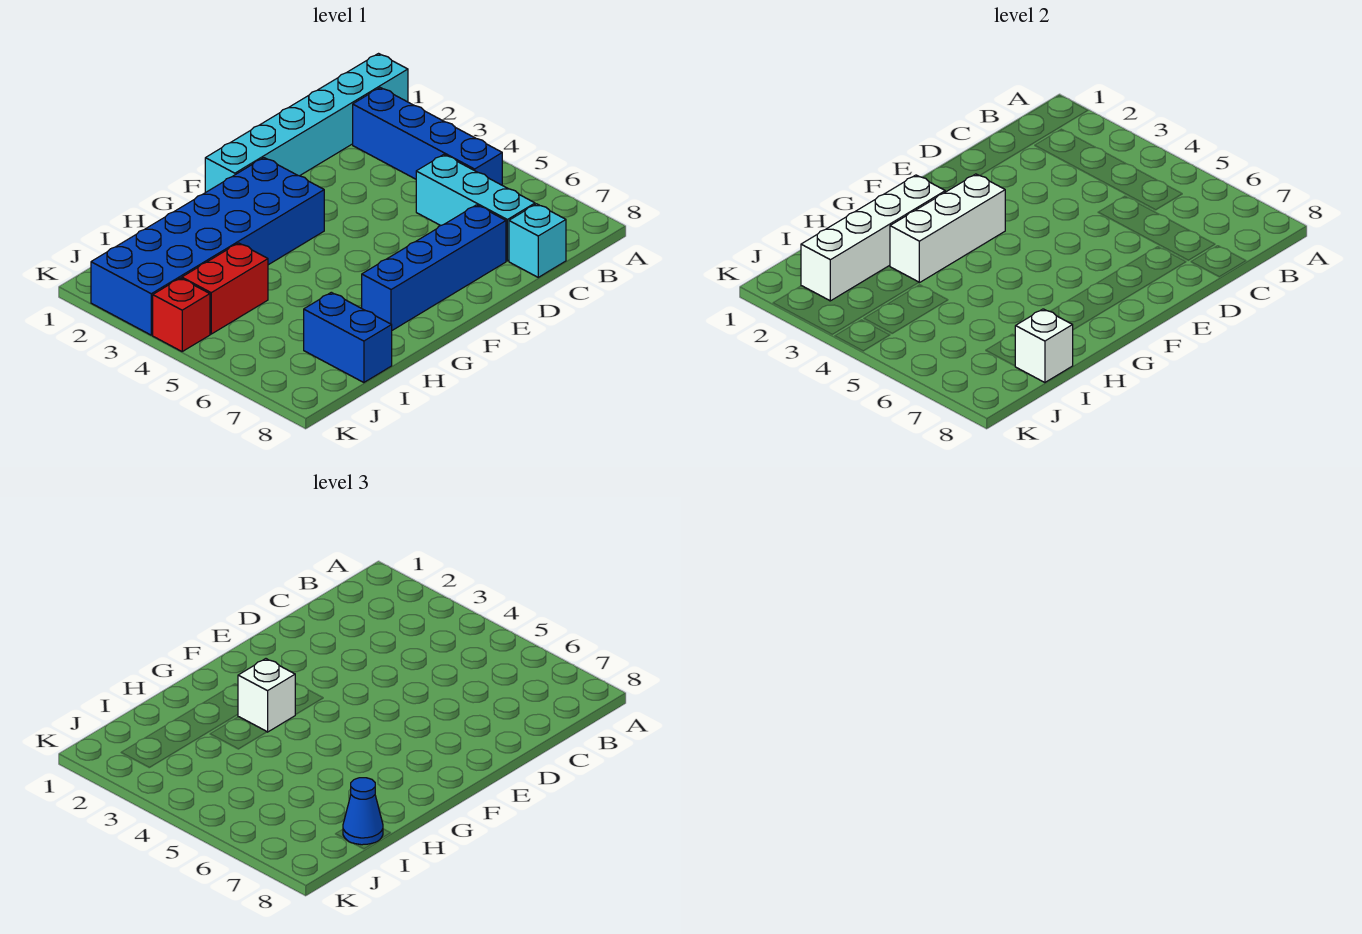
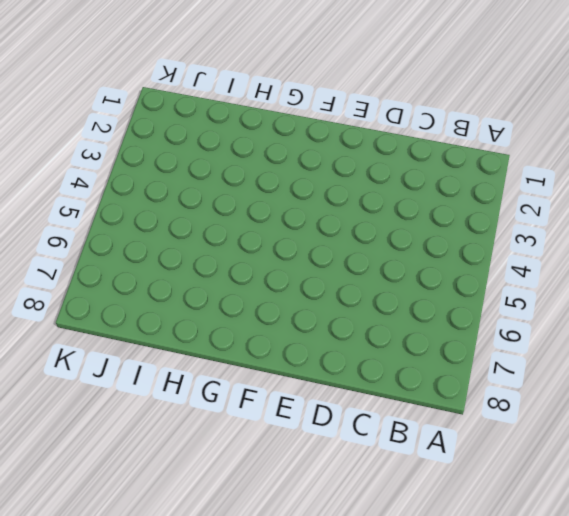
none -> cyan brick A1:F1 level 1
none -> blue brick B2:B5 level 1
none -> cyan brick C5:C7 level 1

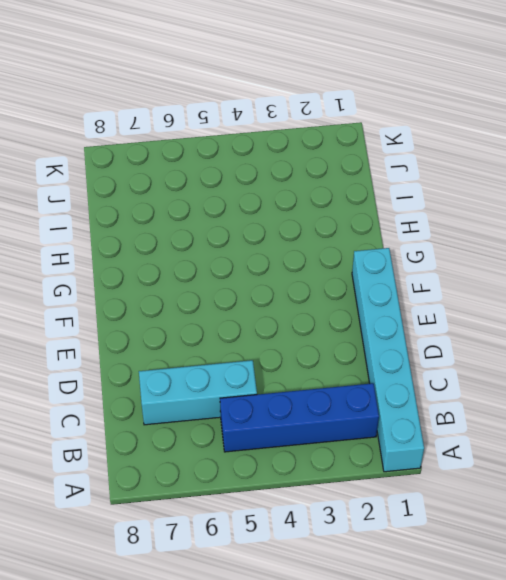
none -> cyan brick C8 level 1
none -> blue brick D7:G7 level 1
none -> blue brick F2:K3 level 1

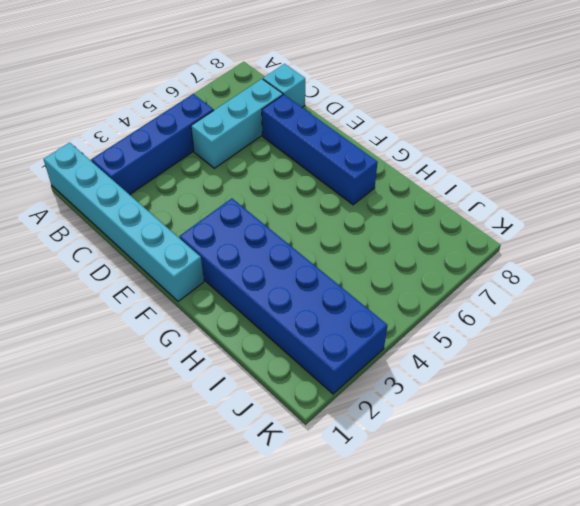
none -> red brick I4:J4 level 1
none -> blue brick I7:I8 level 1
none -> red brick K4 level 1

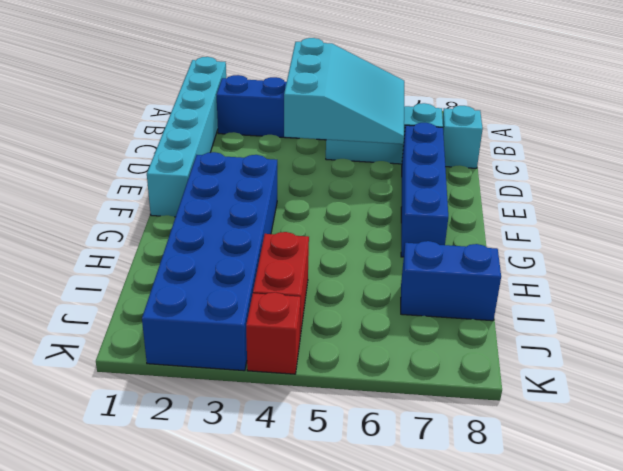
cyan slope B4:D6 level 2 top 4 -> none
none -> white brick F3:H3 level 2
none -> white brick G2:J2 level 2
none -> white brick I8 level 2

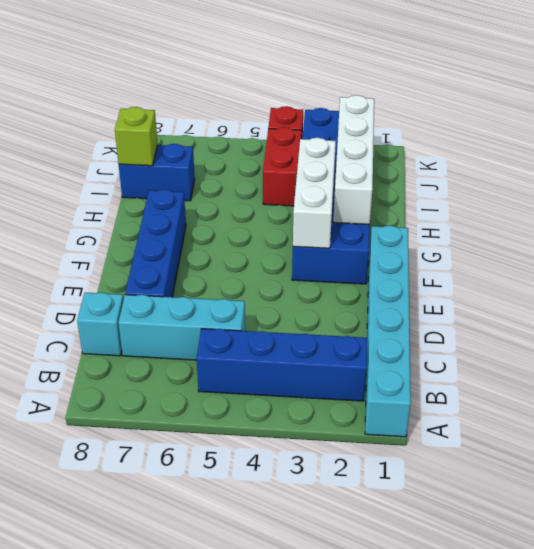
lime brick I8 level 2 -> white brick I8 level 2
none -> white brick G3 level 3
none -> blue cone I8 level 3

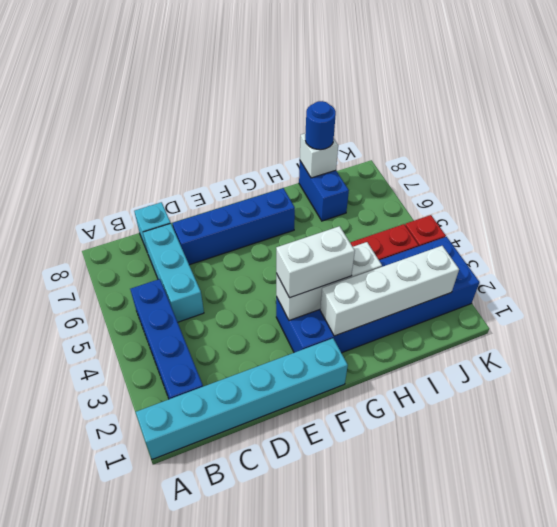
white brick F3:G3 level 3 -> white brick G3 level 3
blue round brick I8 level 3 -> blue cone I8 level 3

